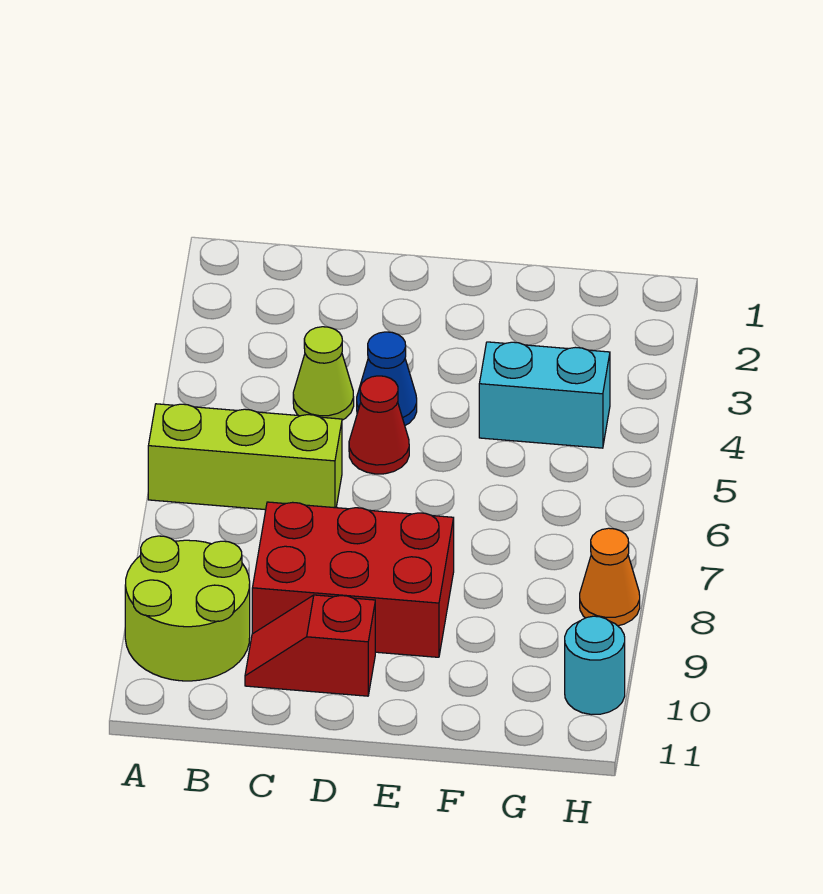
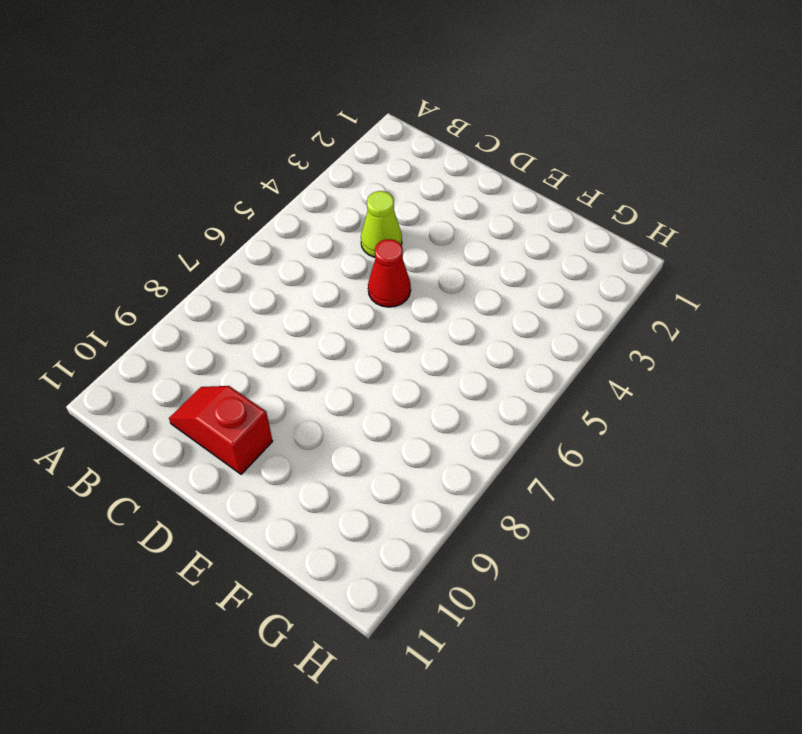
none -> lime brick A6:C6 level 1
none -> lime round brick A9:B10 level 1

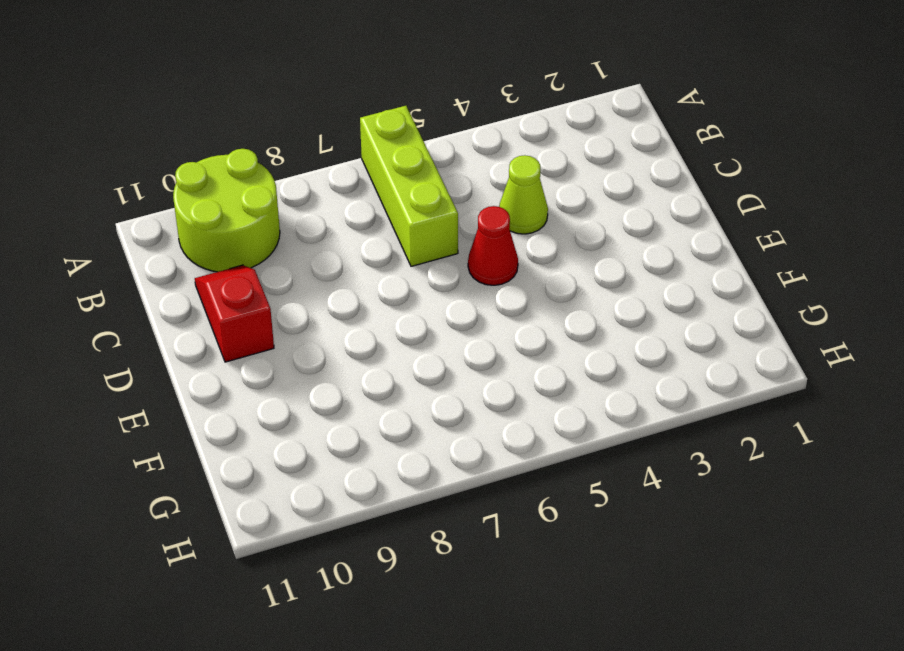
none -> red brick C8:E9 level 1
none -> blue cone D4 level 1

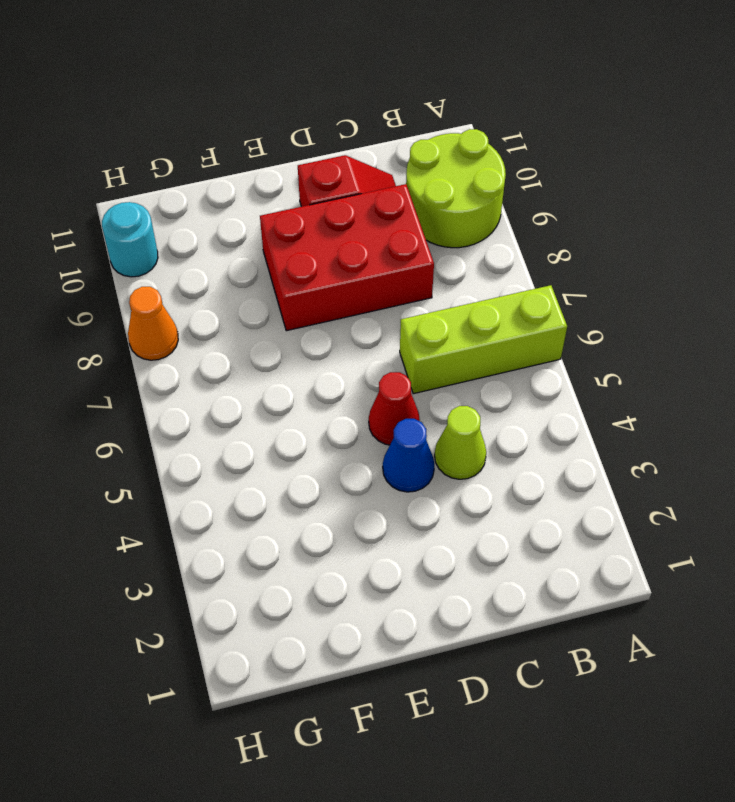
none -> cyan brick F4:G4 level 1

